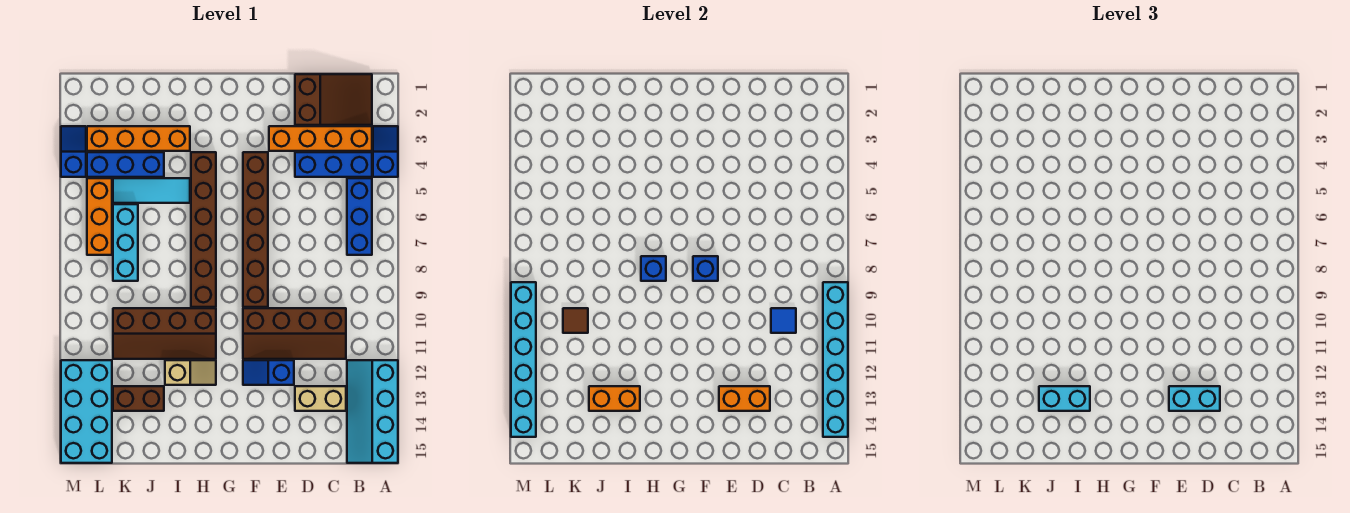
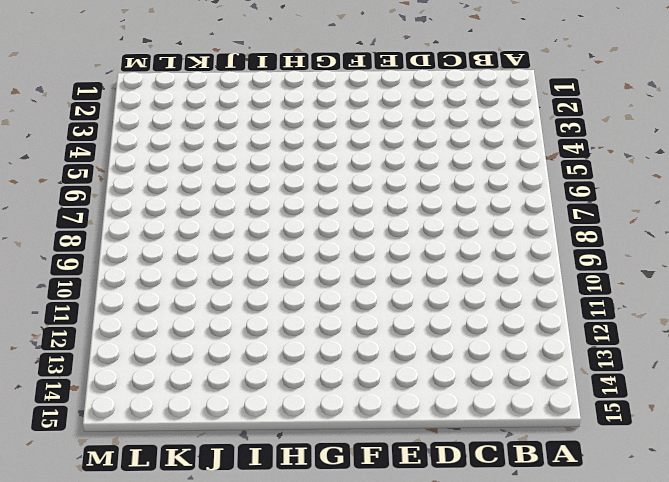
none -> blue slope A3:A4 level 1 top 4
none -> cyan slope A12:B15 level 1 top A
none -> brown slope B1:D2 level 1 top D
none -> orange brick B3:E3 level 1

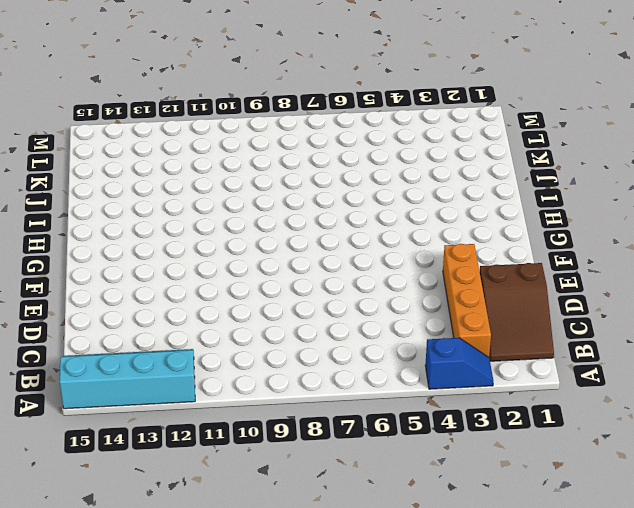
none -> blue brick B4:D4 level 1
none -> blue brick B5:B7 level 1
none -> brown slope C10:F11 level 1 top 10
none -> tan brick C13:D13 level 1

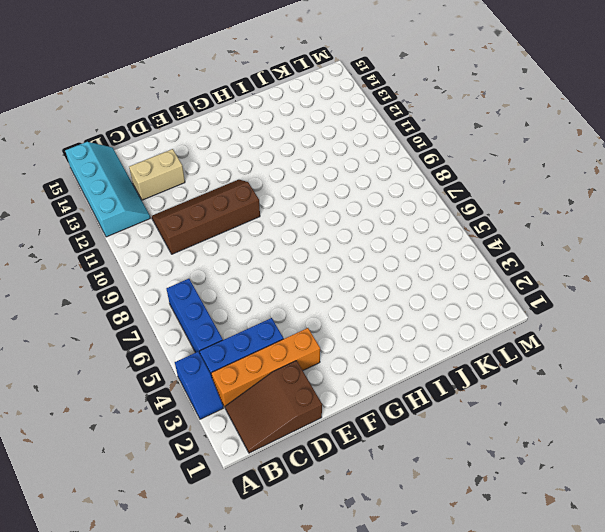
none -> blue slope E12:F12 level 1 top E
none -> brown brick F4:F9 level 1
none -> brown brick H4:H9 level 1
none -> brown slope H10:K11 level 1 top 10

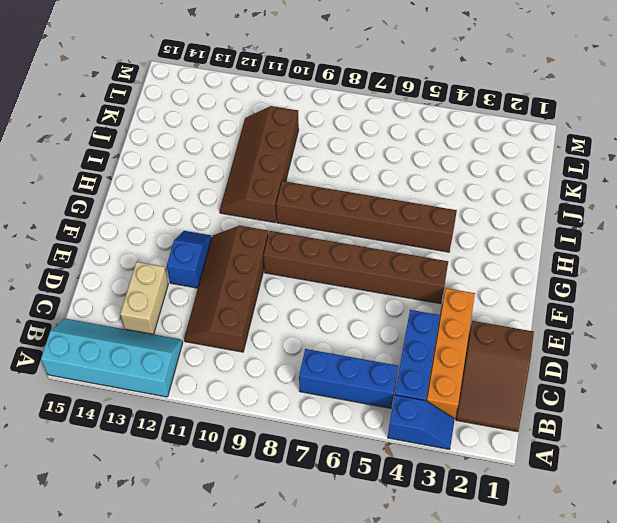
none -> tan slope H12:I12 level 1 top I
none -> orange brick I3:L3 level 1
none -> cyan tile I5:K5 level 1
none -> blue brick J4:L4 level 1

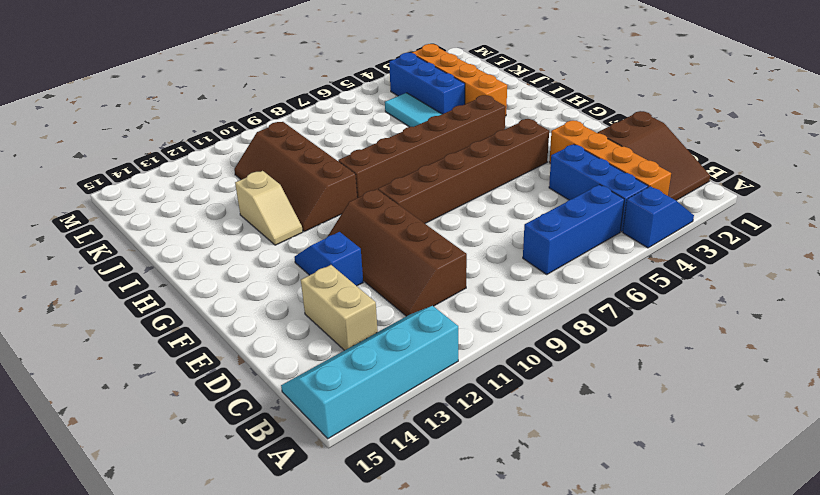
none -> brown brick J13:K13 level 1
none -> cyan brick K6:K8 level 1
none -> orange brick L5:L7 level 1
none -> cyan brick L12:M15 level 1

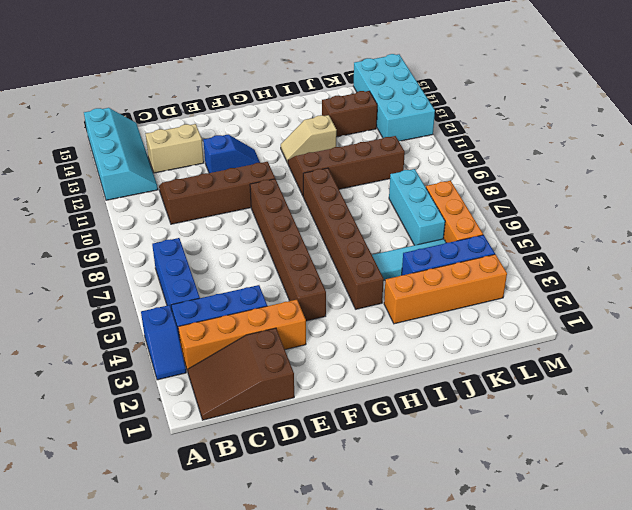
none -> blue slope M3:M4 level 1 top 4
none -> cyan brick A9:A14 level 2
none -> blue tile C10 level 2
none -> orange brick D13:E13 level 2

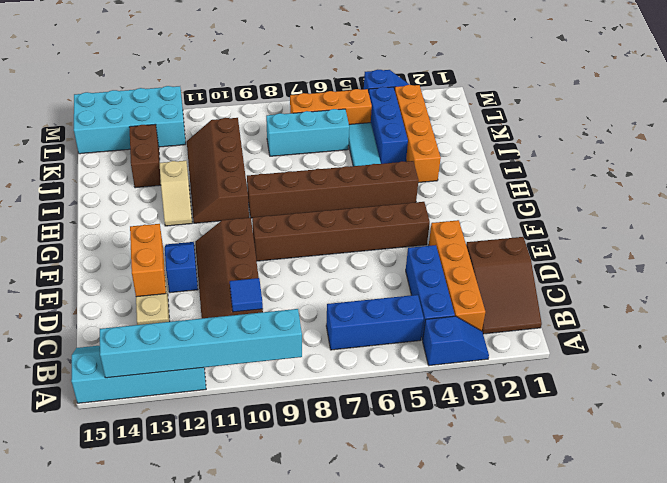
none -> blue brick F8 level 2
none -> blue brick H8 level 2
none -> orange brick I13:J13 level 2
none -> brown tile K10 level 2

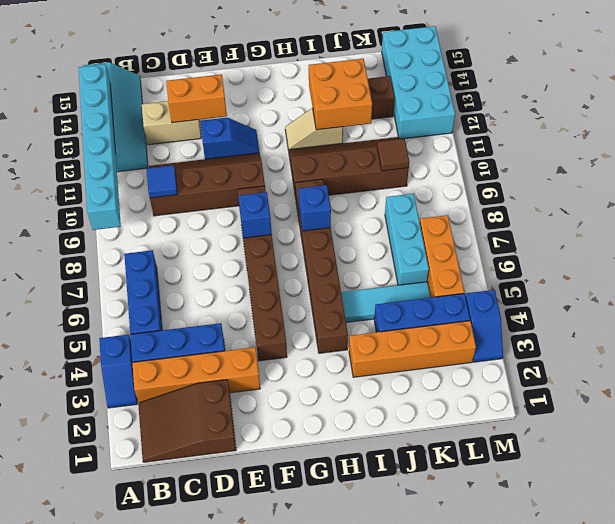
orange brick I12:J13 level 2 -> orange brick I13:J13 level 2
none -> cyan brick M9:M14 level 2
none -> cyan brick D13:E13 level 3
none -> cyan brick I13:J13 level 3

